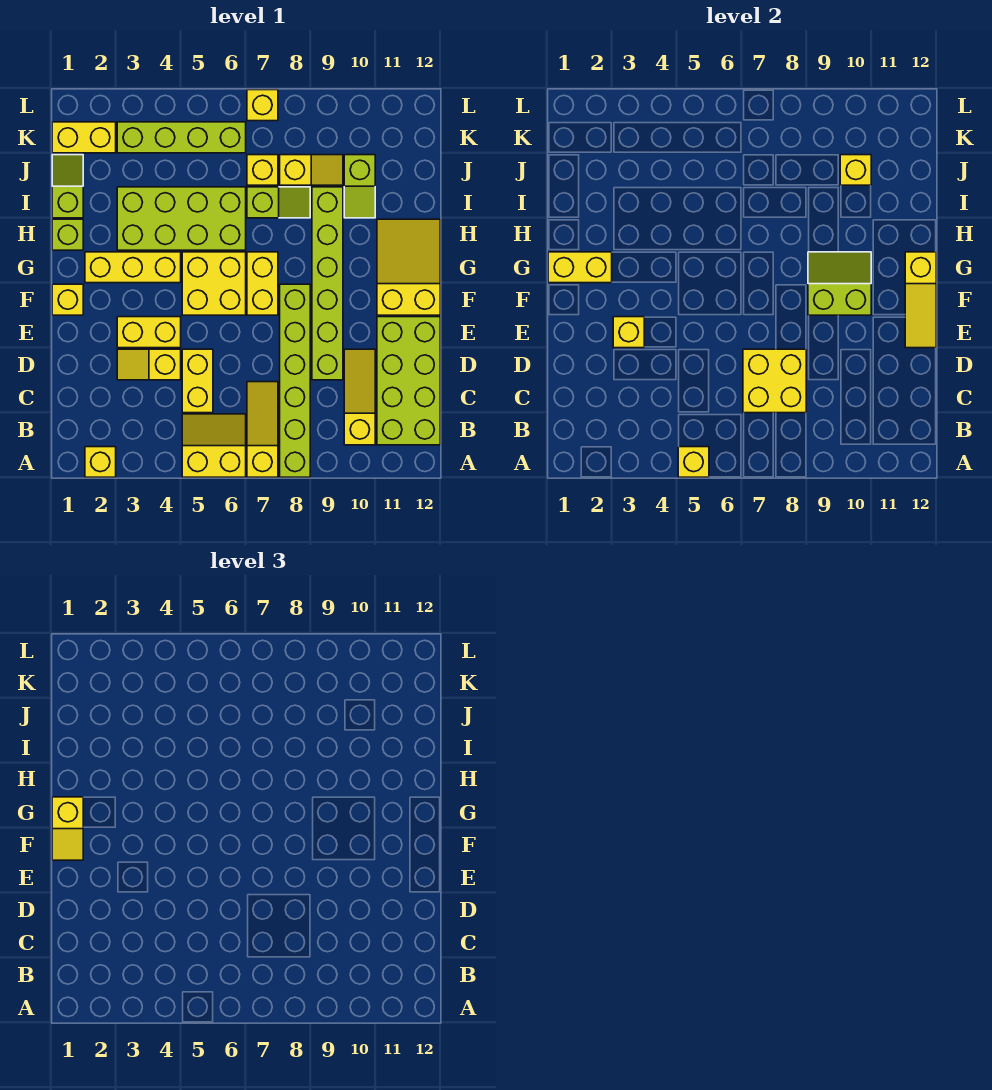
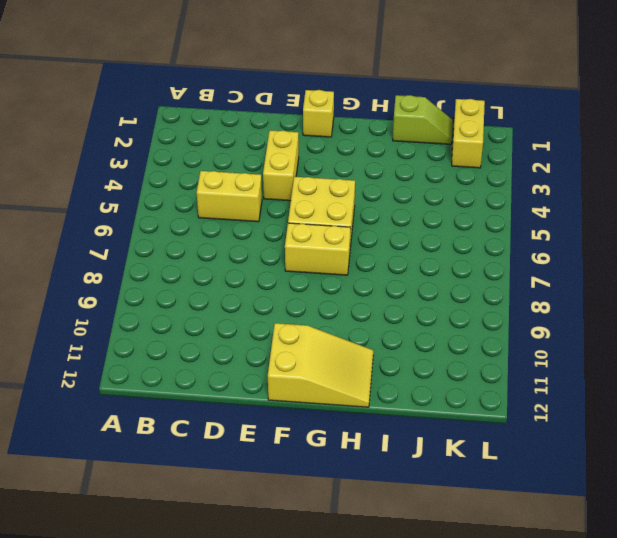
none -> yellow brick A2 level 1
none -> yellow slope A5:B6 level 1 top A
none -> yellow slope A7:C7 level 1 top A
none -> lime brick A8:F8 level 1

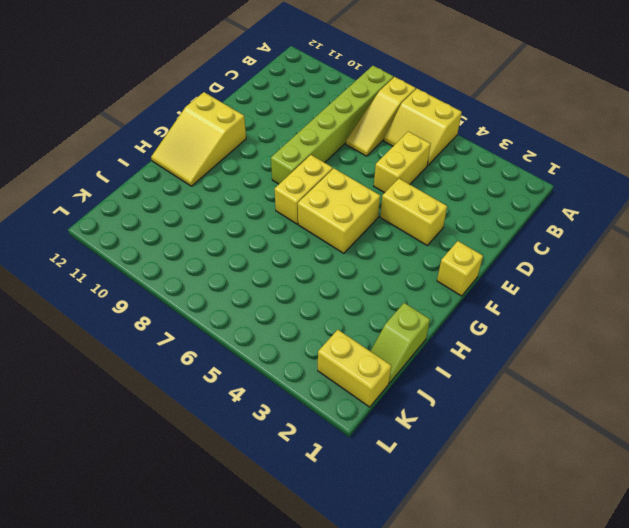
none -> yellow brick A2 level 1
none -> yellow slope B10:D10 level 1 top B
none -> lime brick B11:E12 level 1
none -> yellow slope D3:D4 level 1 top 4

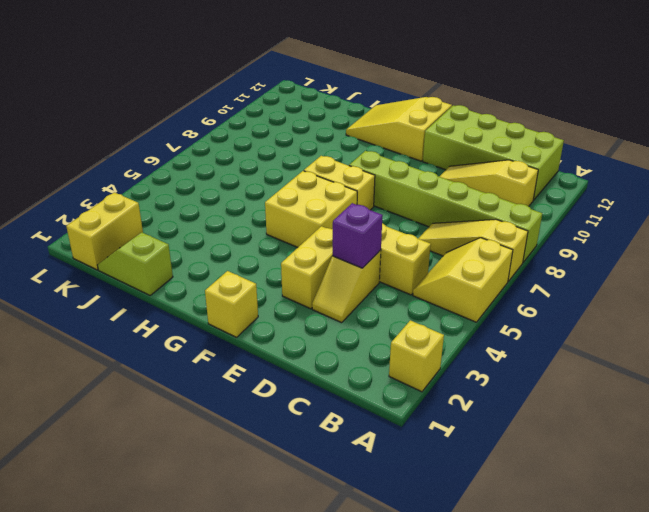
purple brick D4 level 2 -> none
none -> lime brick D9:I9 level 1
none -> yellow brick G2:G4 level 1
none -> lime brick H1 level 1
none -> lime brick H3:I6 level 1

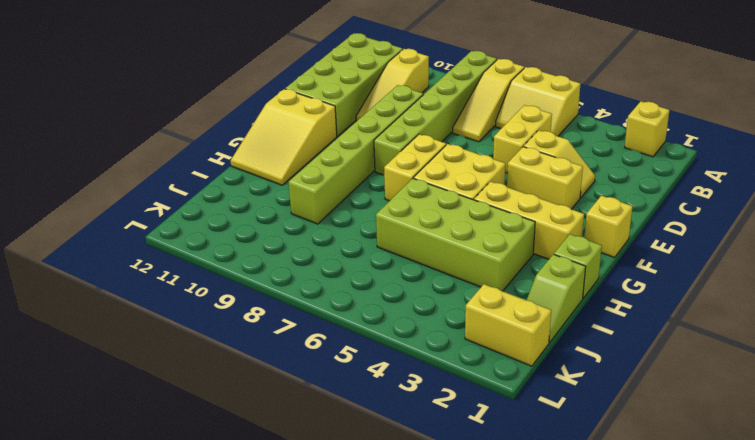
none -> lime slope I7:I8 level 1 top 7
none -> lime slope I10:J10 level 1 top J
none -> yellow brick J7 level 1
none -> yellow slope J8:J9 level 1 top 8

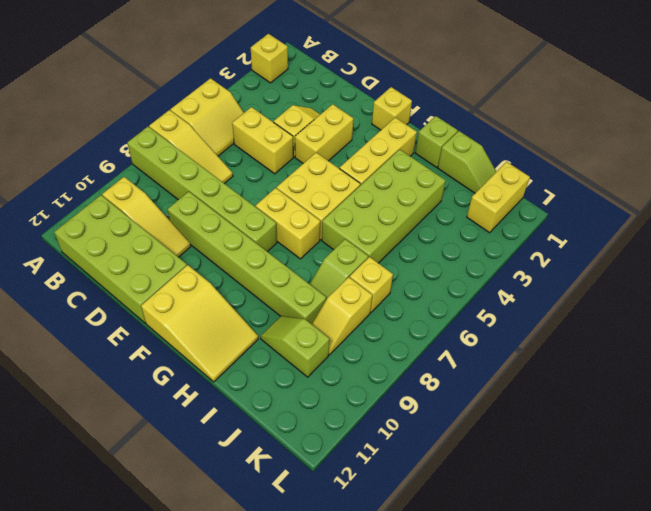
none -> lime brick K3:K6 level 1
none -> yellow brick L7 level 1
none -> yellow brick A5 level 2
none -> yellow brick C7:D8 level 2

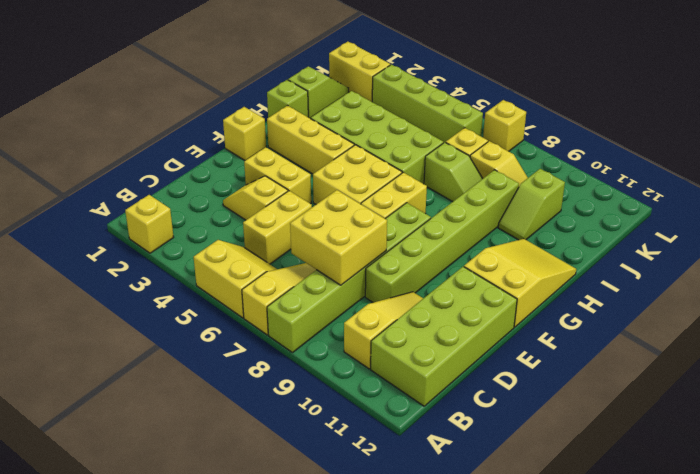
none -> yellow brick A5 level 2
none -> yellow brick E3 level 2
none -> yellow slope E12:G12 level 2 top G
none -> lime slope F9:G10 level 2 top F

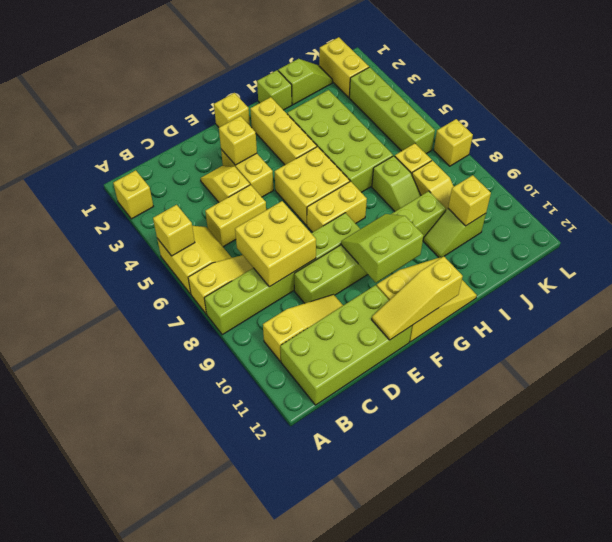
lime slope F9:G10 level 2 top 10 -> lime slope F9:G10 level 2 top F
none -> yellow brick G1:G2 level 2
none -> yellow slope F1:G1 level 3 top G

